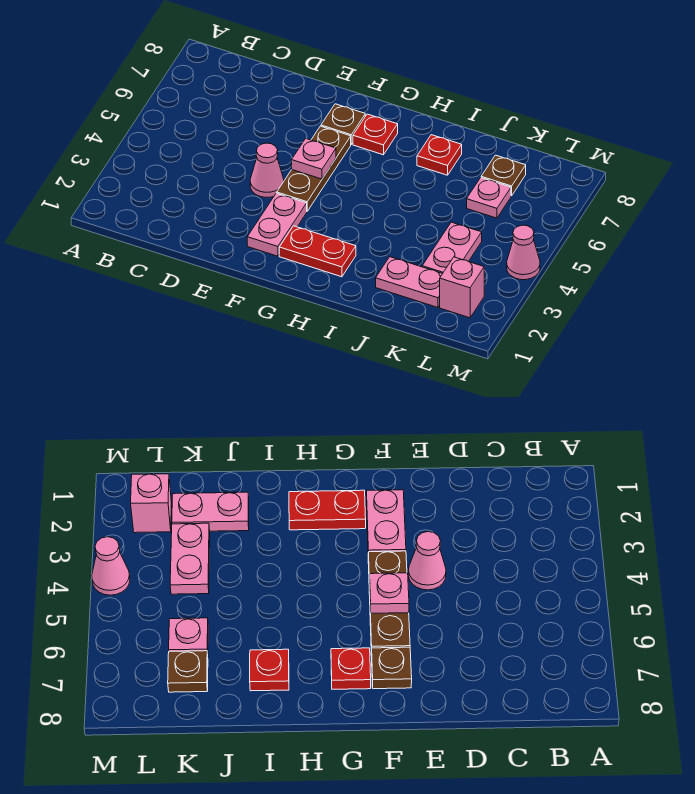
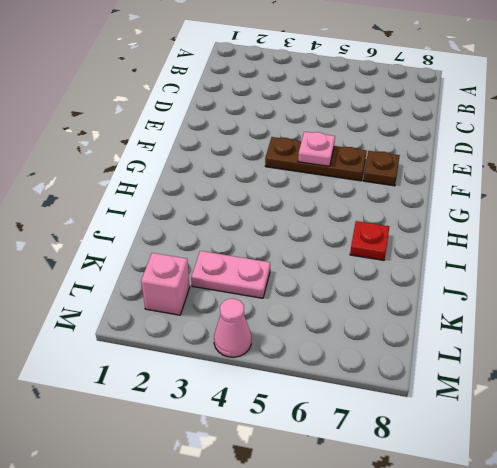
none -> pink cone E4 level 1
none -> pink plate F2:F3 level 1
none -> red plate G2:H2 level 1

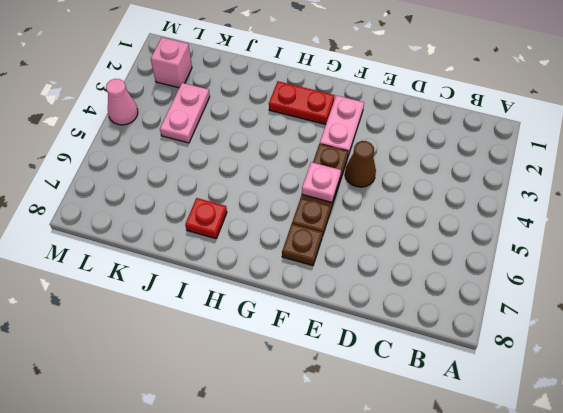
brown cone E4 level 1 -> pink cone E4 level 1
none -> red plate G7 level 1
none -> pink plate J2:K2 level 1
none -> pink plate K6 level 1

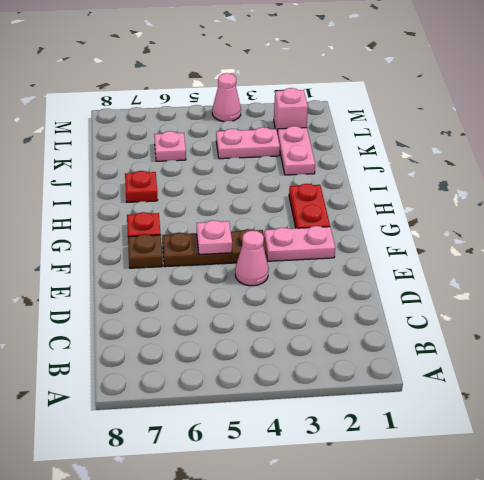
none -> brown plate K7 level 1

